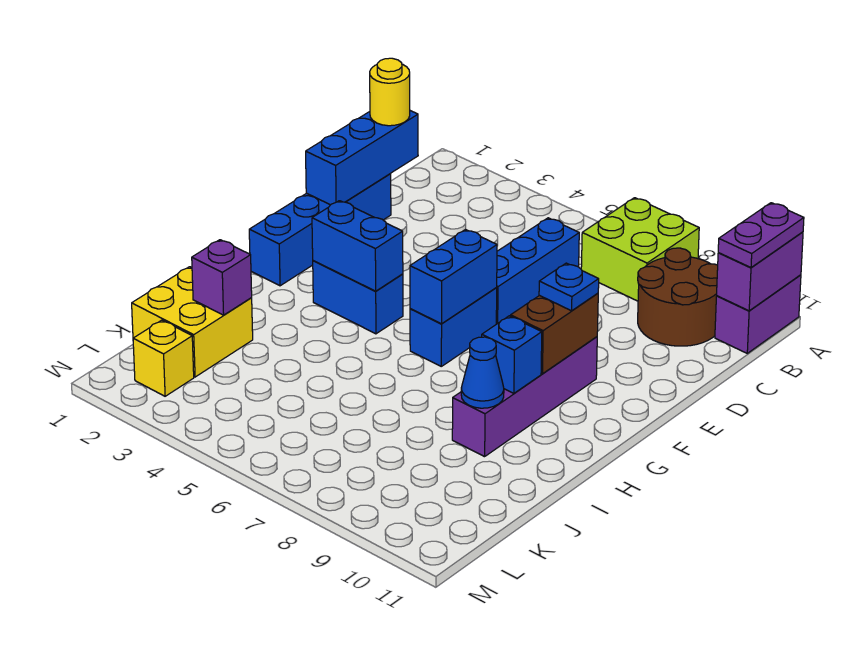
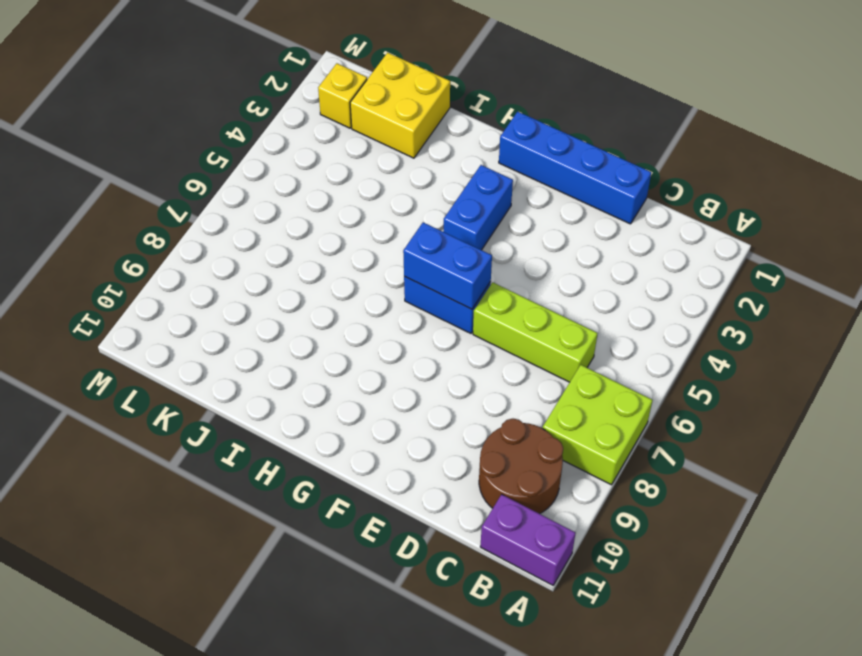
lime brick C6:E6 level 1 -> blue brick C6:E6 level 1
none -> purple brick F9:I9 level 1
none -> purple brick A11:B11 level 2
none -> blue brick C1:E1 level 2

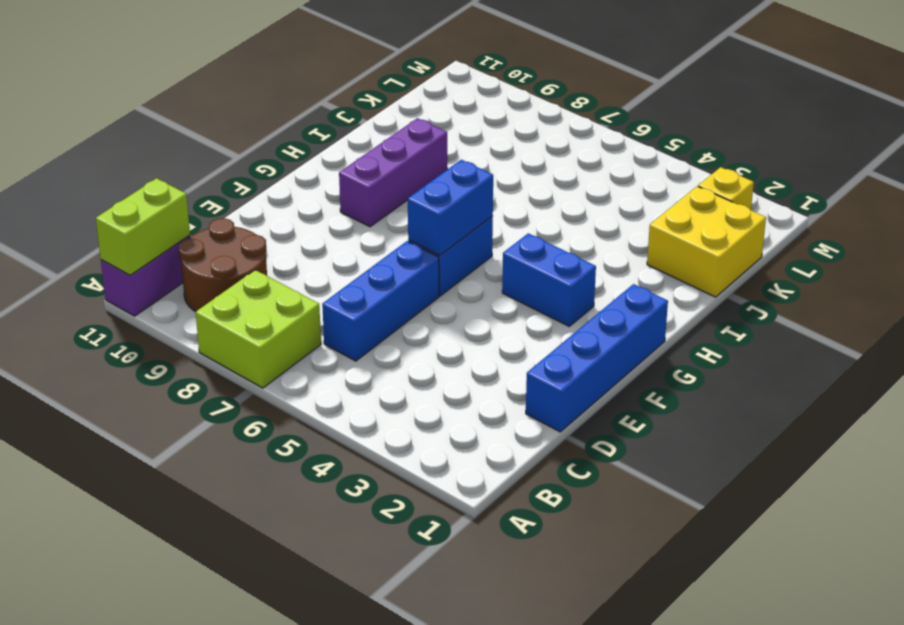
lime brick A11:B11 level 2 -> purple brick A11:B11 level 2
purple brick G9:I9 level 1 -> purple brick F9:I9 level 1
none -> blue brick C1:E1 level 2
none -> brown brick F9:G9 level 2
none -> blue brick G3:G4 level 2

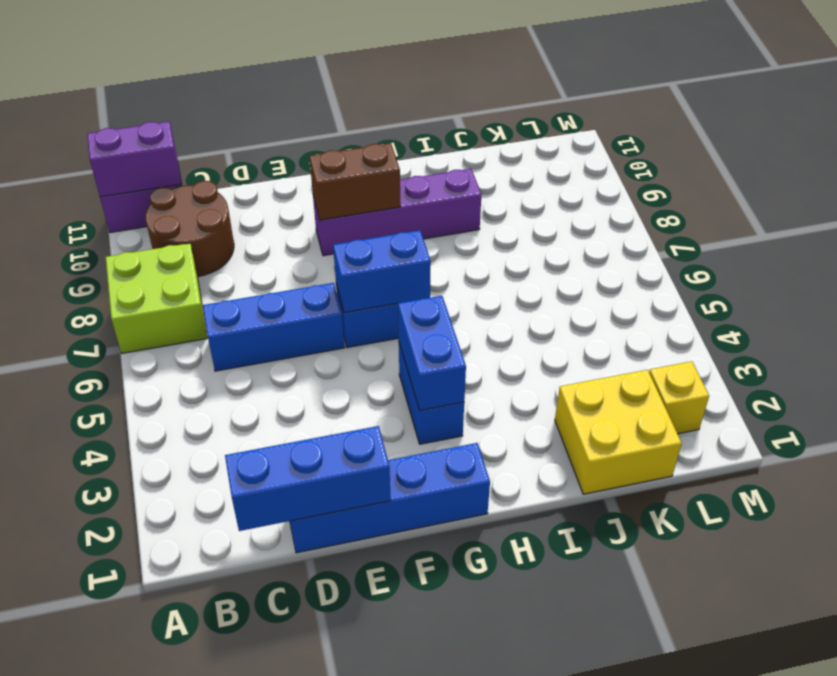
none -> blue brick H9 level 2
none -> blue cone I9 level 2
none -> purple brick J2 level 2

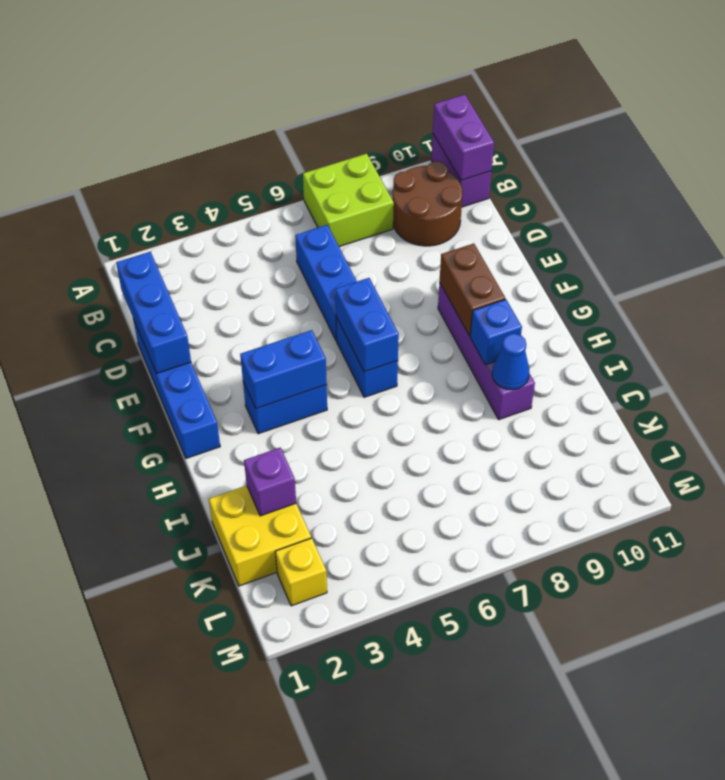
none -> purple plate A11:B11 level 3
none -> yellow round brick C1 level 3
none -> blue plate F9 level 3

